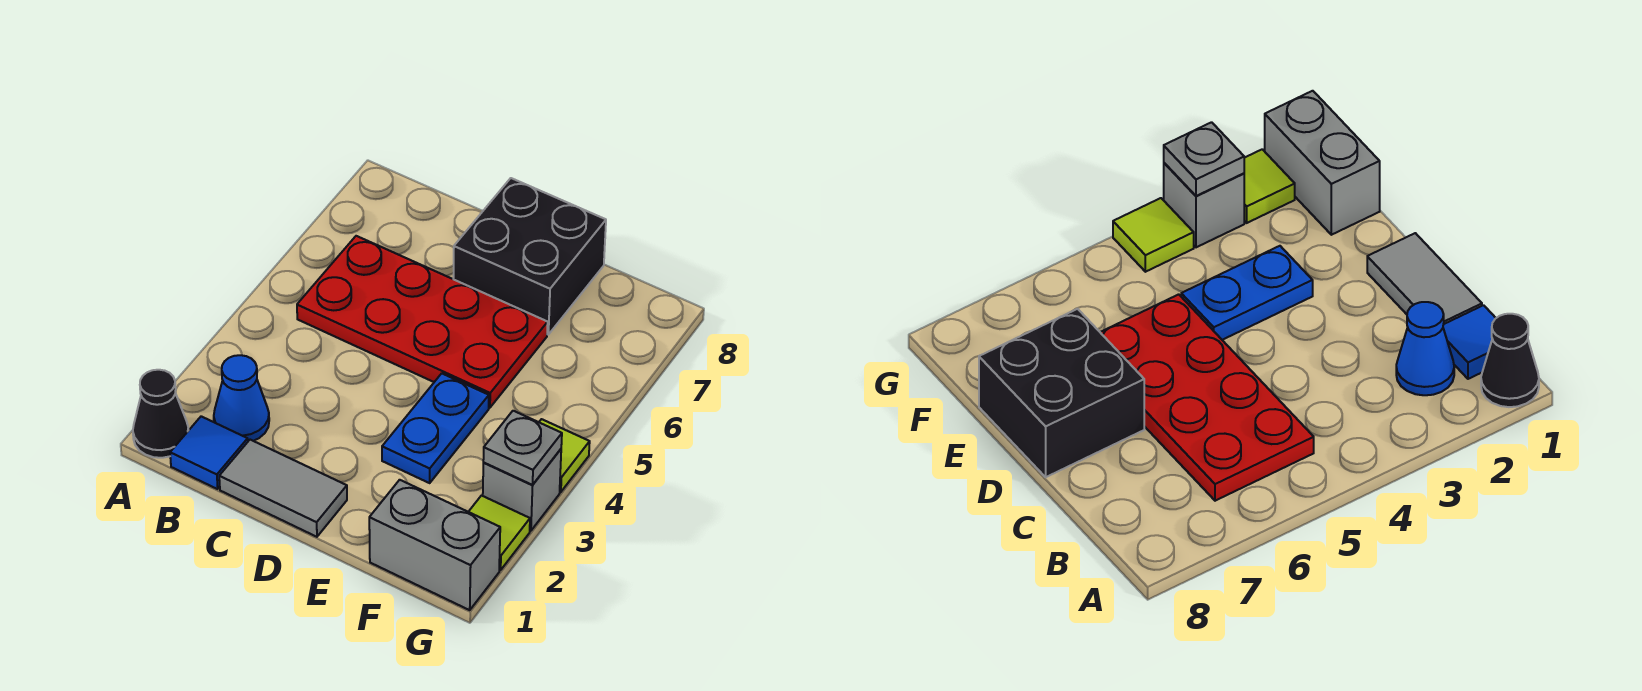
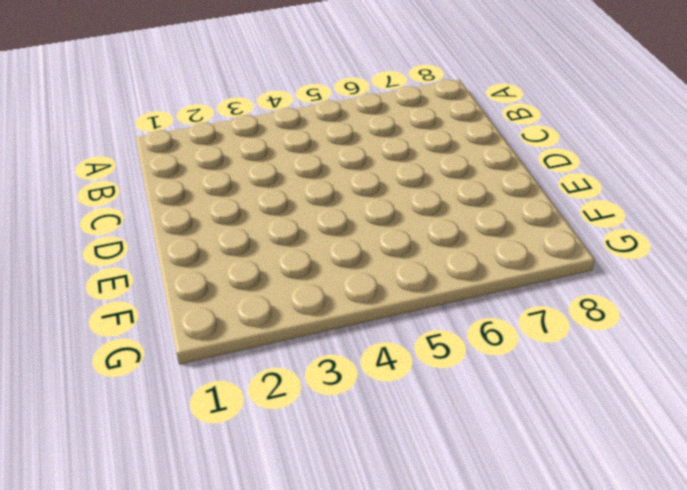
none -> black cone A1 level 1
none -> blue tile B1 level 1
none -> blue cone B2 level 1

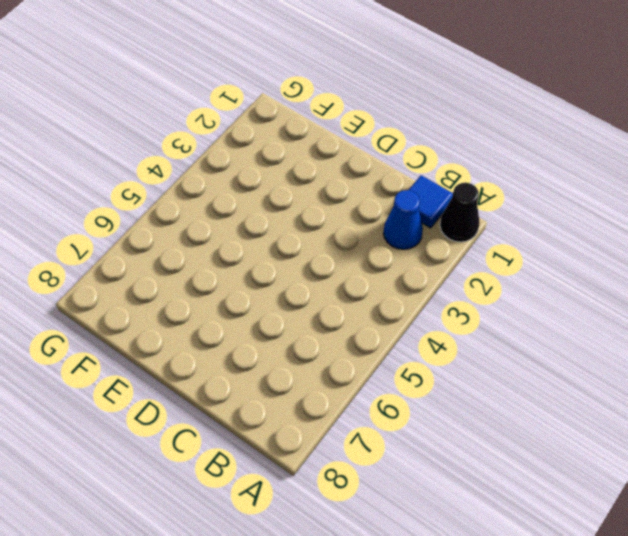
none -> red plate B5:E6 level 1
none -> grey tile C1:D1 level 1
none -> black brick D7:E8 level 1

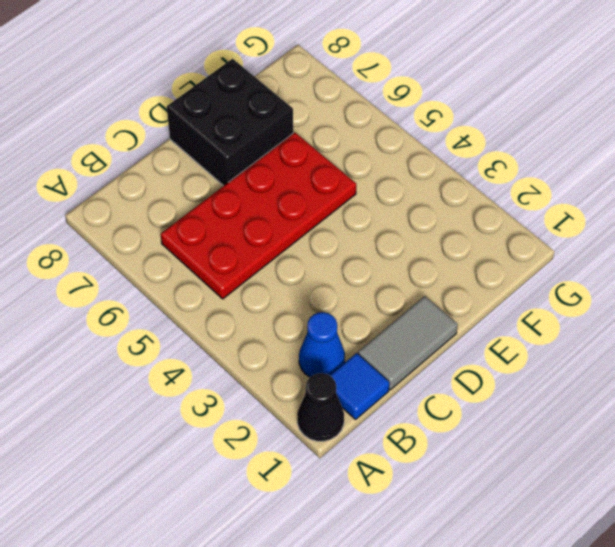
none -> blue plate E3:E4 level 1
none -> grey brick F1:G1 level 1
none -> lime tile G2 level 1

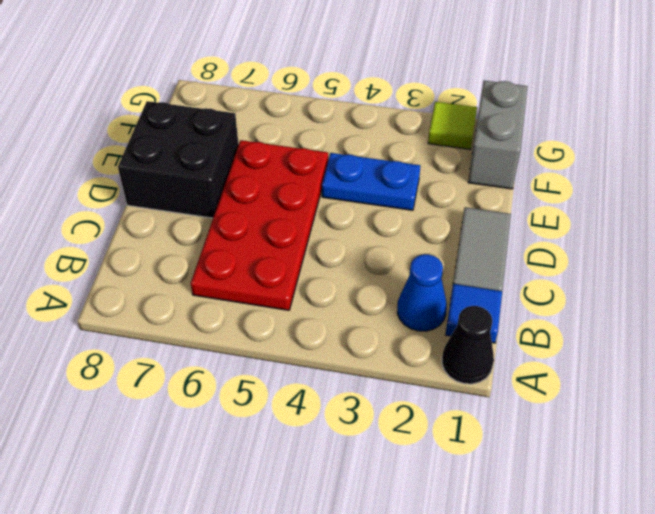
none -> grey brick G3 level 1
none -> lime tile G4 level 1
none -> grey plate G3 level 2

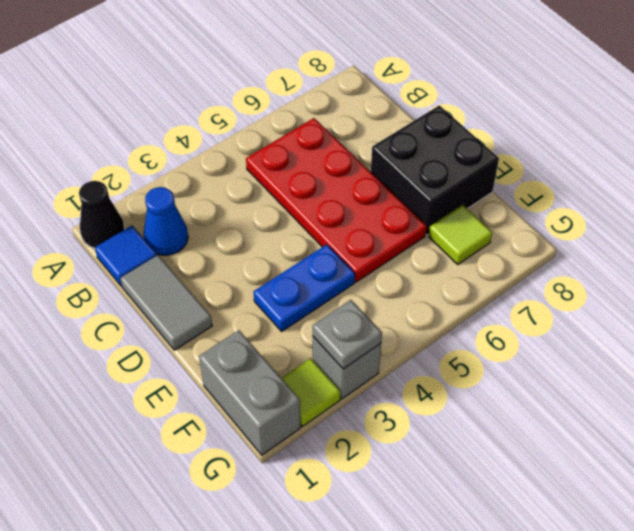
lime tile F7 level 1 -> lime tile G4 level 1

